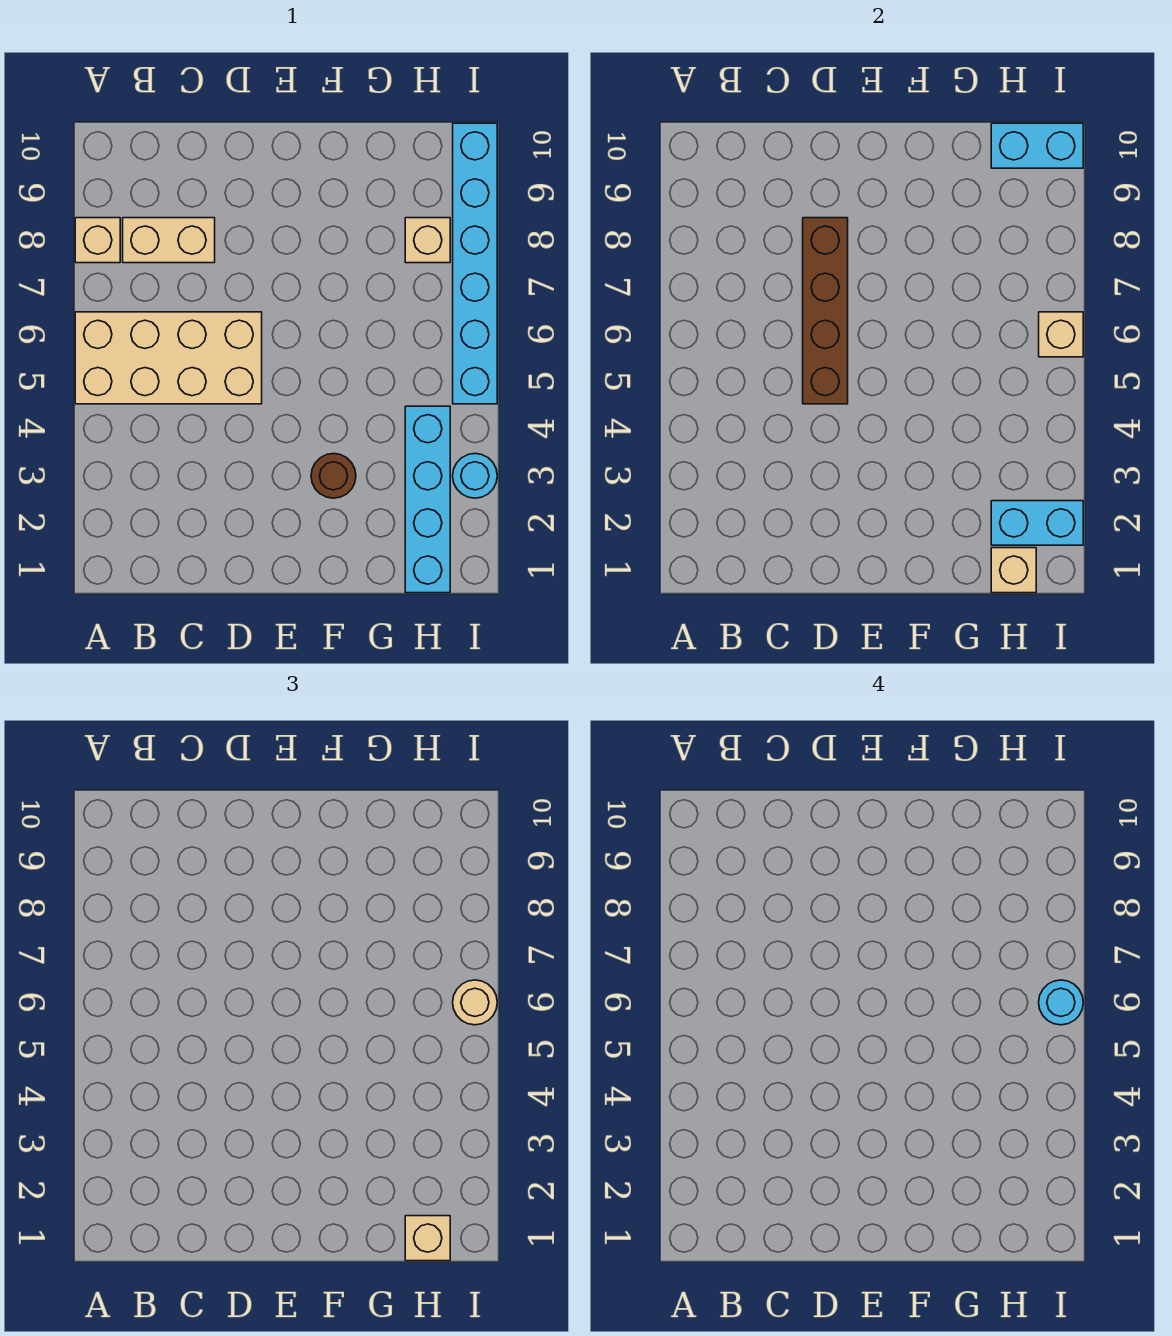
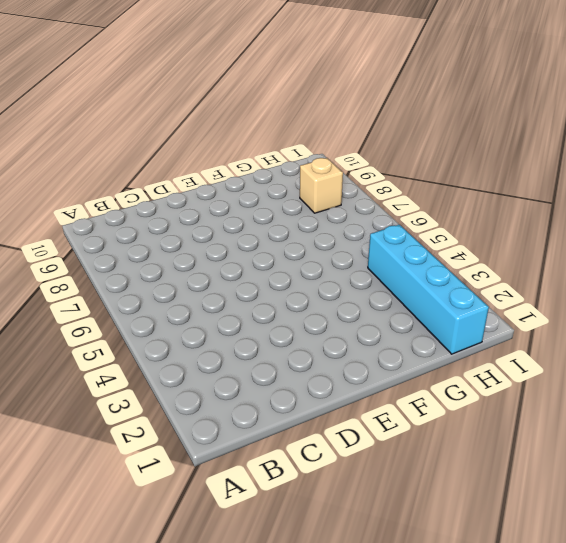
none -> tan brick A5:D6 level 1
none -> tan brick A8 level 1
none -> tan brick B8:C8 level 1

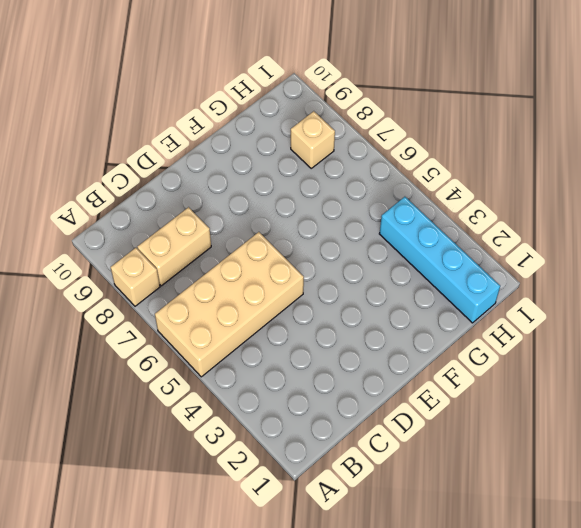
none -> brown round brick F3 level 1
none -> cyan round brick I3 level 1
none -> cyan brick I5:I10 level 1

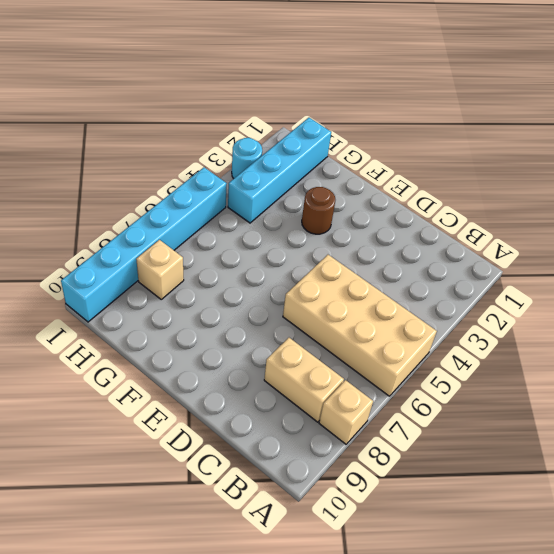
none -> brown brick D5:D8 level 2
none -> tan brick H1 level 2
none -> cyan brick H2:I2 level 2

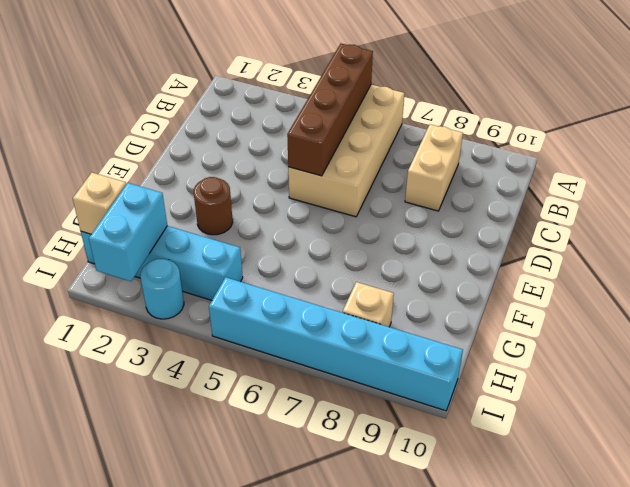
brown brick A5:D5 level 2 -> brown brick D5:D8 level 2
none -> tan brick A8 level 1
none -> cyan brick H10:I10 level 2
none -> tan brick I6 level 2

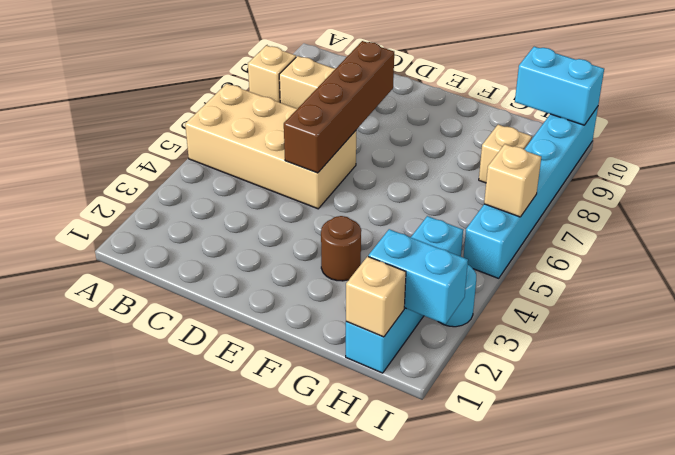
none -> tan brick H1 level 3
none -> tan round brick I6 level 3
none -> cyan round brick I6 level 4

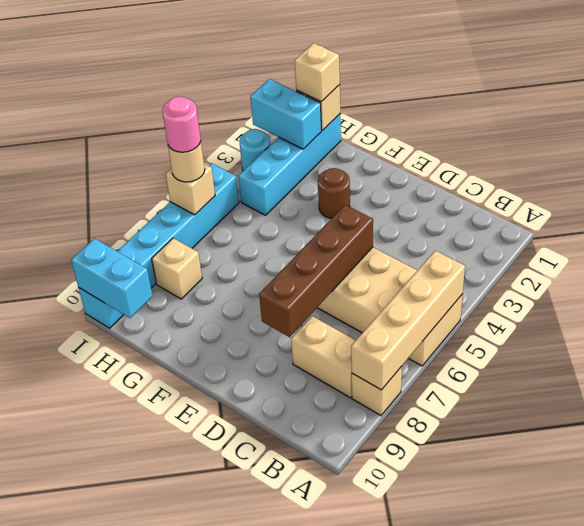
tan brick A5:A8 level 2 -> none
pink round brick I6 level 4 -> cyan round brick I6 level 4

